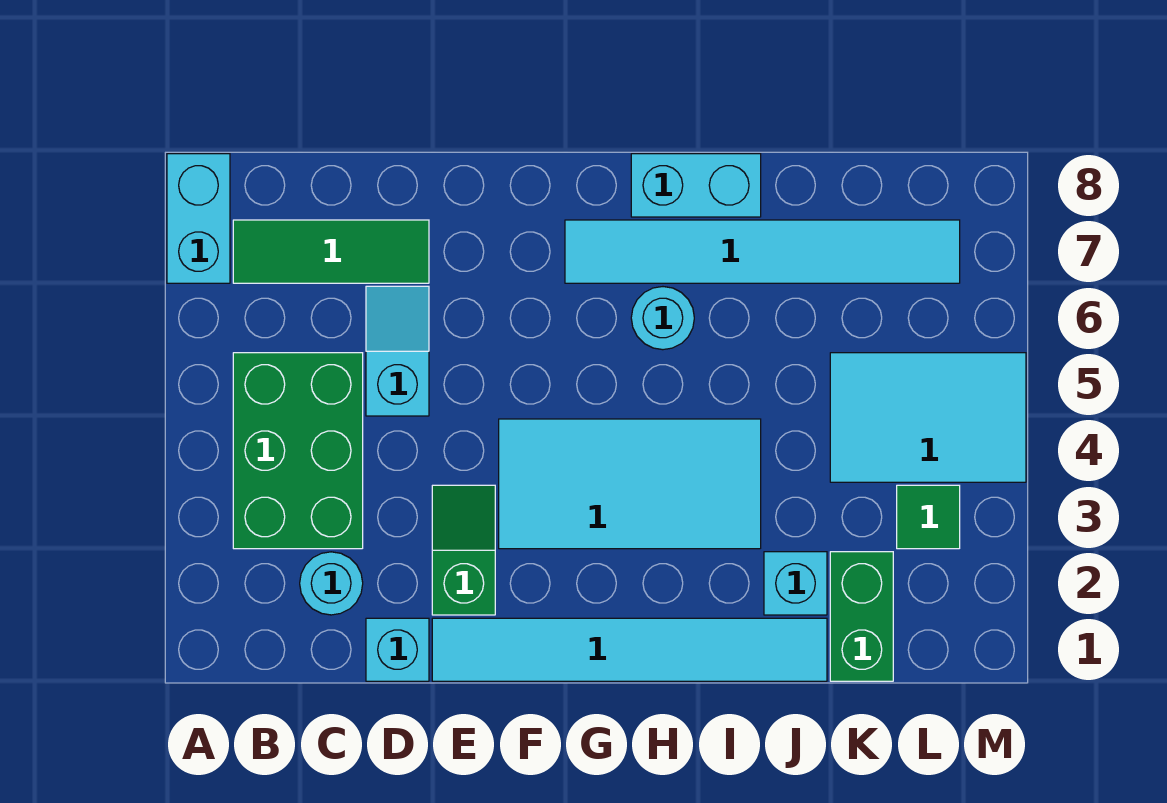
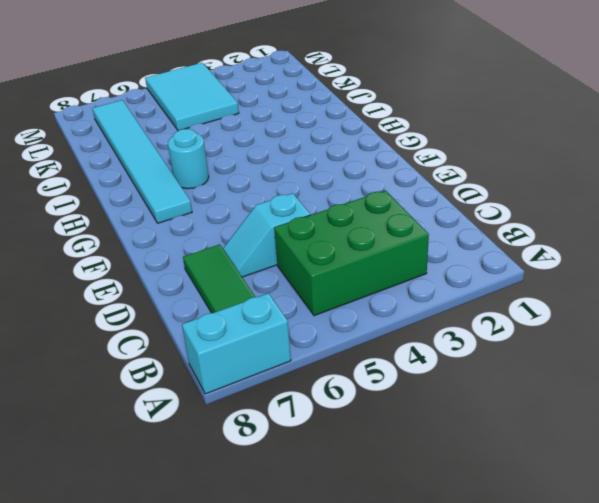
none -> cyan round brick C2 level 1
none -> cyan brick D1 level 1
none -> cyan tile E1:J1 level 1

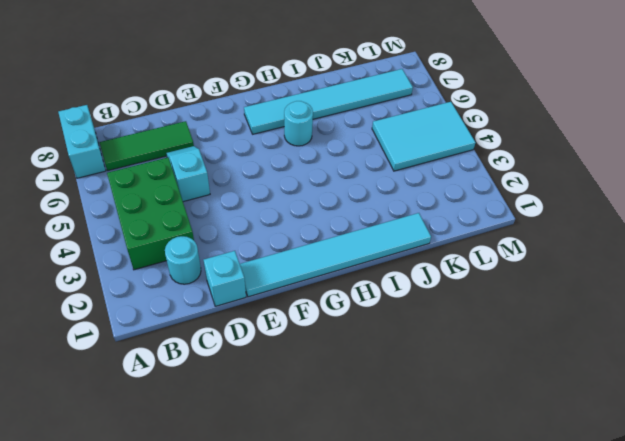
none -> green slope E2:E3 level 1 top 2
none -> cyan tile F3:I4 level 1
none -> cyan brick H8:I8 level 1

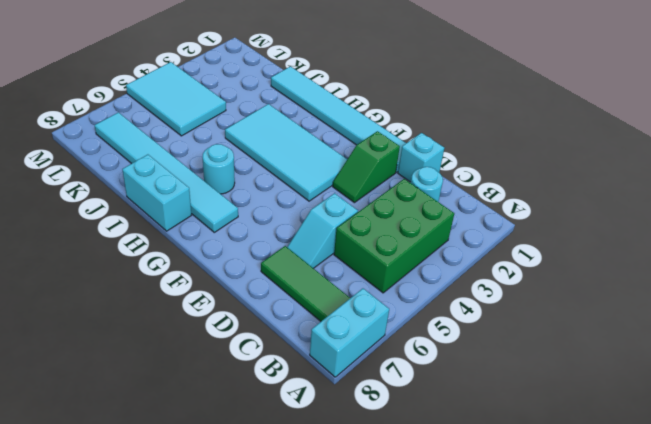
none -> cyan brick J2 level 1
none -> green brick K1:K2 level 1
none -> green tile L3 level 1

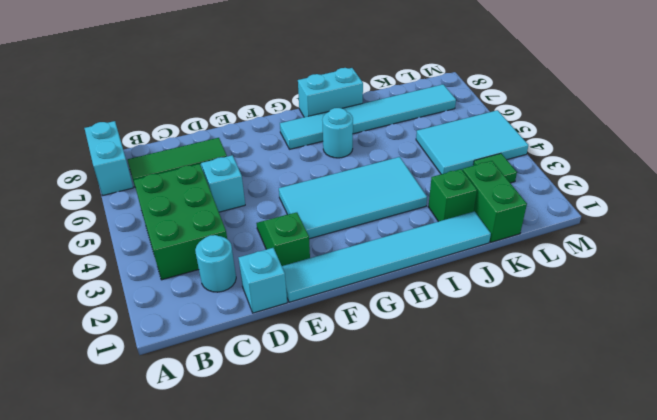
green brick J2 level 1 -> cyan brick J2 level 1

